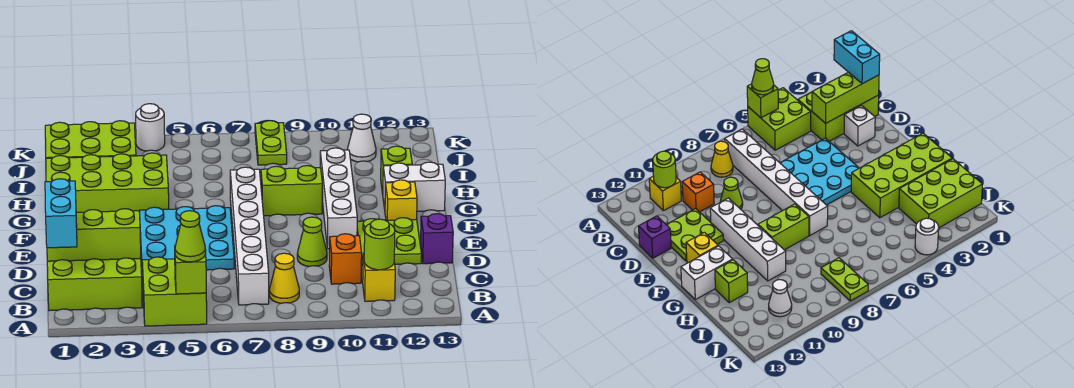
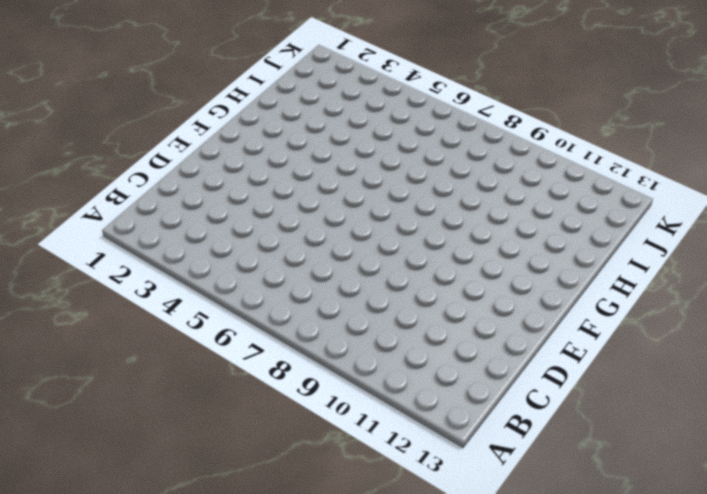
none -> lime brick A4:B5 level 1
none -> lime brick B1:C3 level 1
none -> white brick B7:G7 level 1

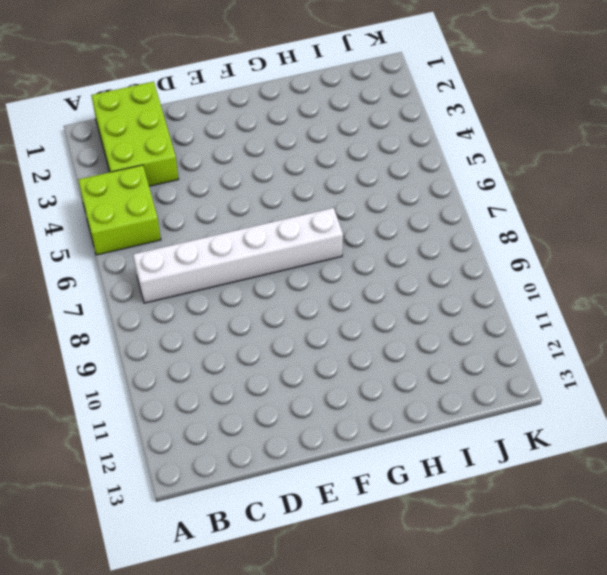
none -> yellow cone B8 level 1
none -> yellow brick B11 level 1
none -> orange brick C10 level 1

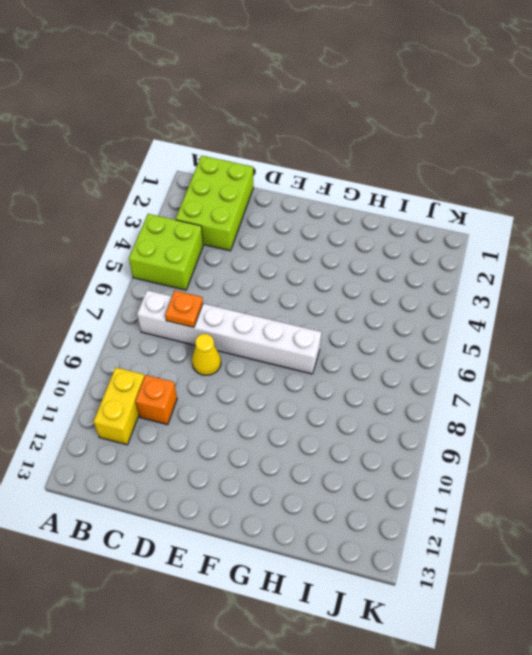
yellow brick B10:B11 level 1 -> yellow brick B11 level 1
orange plate C7 level 2 -> none
yellow cone D8 level 1 -> yellow cone B8 level 1
none -> white brick D2 level 1
none -> cyan plate D4:F6 level 1
none -> lime cone D9 level 1

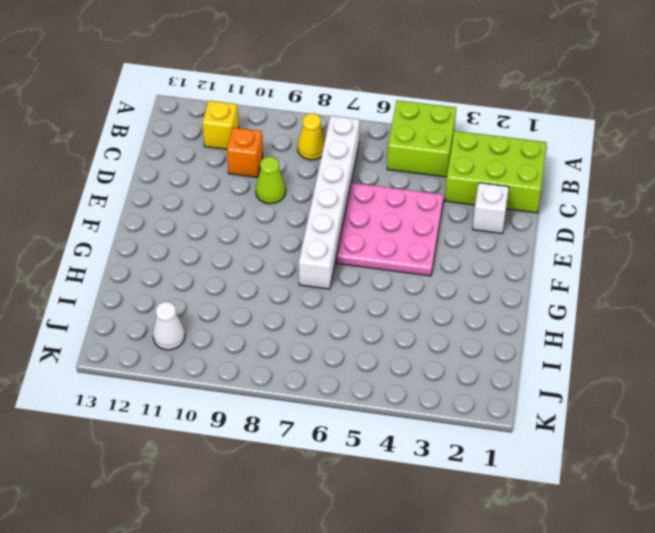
pink plate D4:F6 level 1 -> cyan plate D4:F6 level 1
none -> lime plate D11:E12 level 1
none -> purple brick D13 level 1
none -> white brick E10:H10 level 1

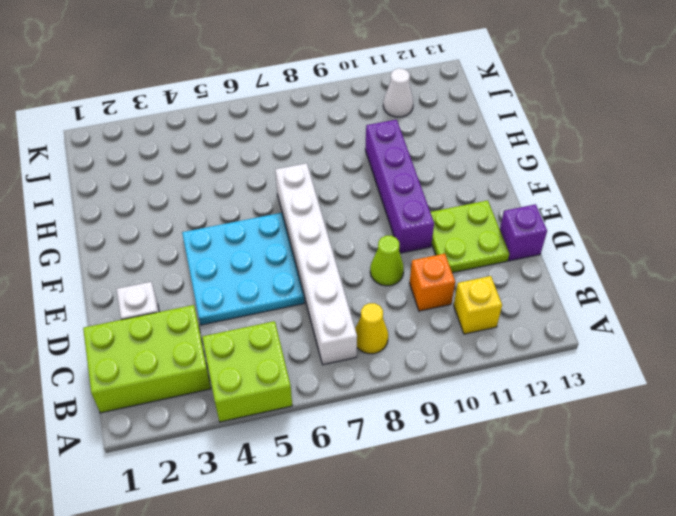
purple brick E10:H10 level 1 -> white brick E10:H10 level 1
none -> yellow brick F12 level 1
none -> lime brick G1:H4 level 1
none -> lime brick G8:G9 level 1

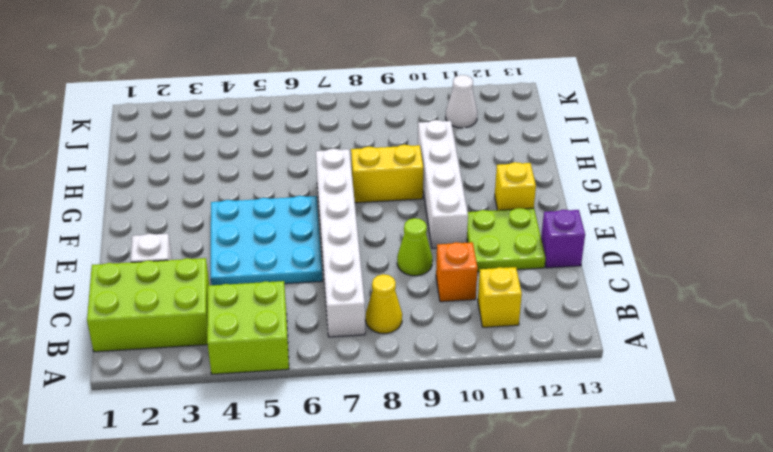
yellow brick G8:G9 level 1 -> lime brick G8:G9 level 1
none -> lime brick G1:H4 level 1
none -> white brick G12:G13 level 1
none -> lime brick H12 level 1

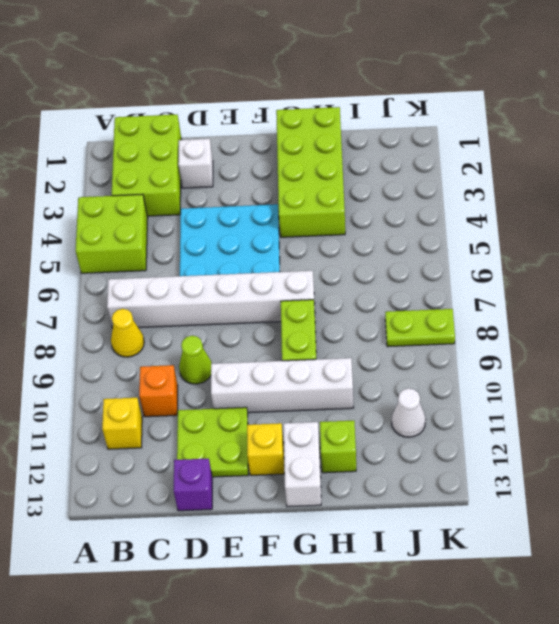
none -> lime brick I1:J3 level 1
none -> white round brick K4 level 1
none -> lime brick A5 level 2

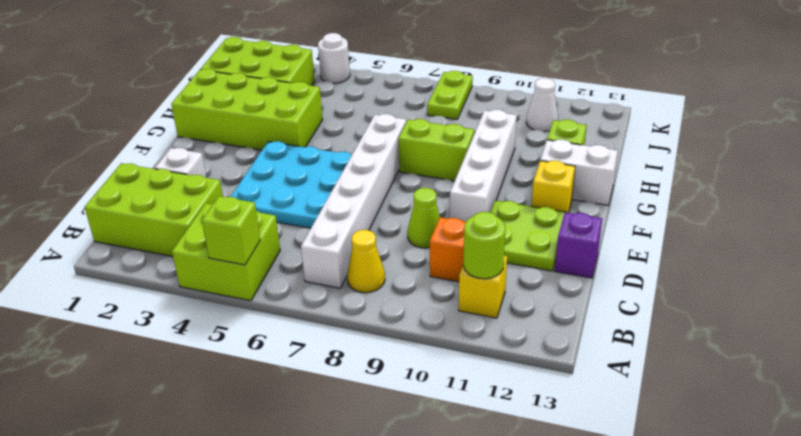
none -> lime brick C1:C3 level 2
none -> lime cone A5 level 3
none -> cyan brick B1:C1 level 3

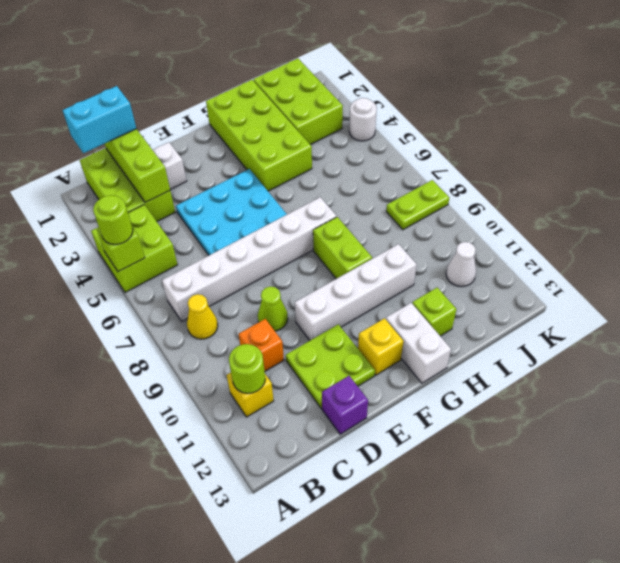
lime round brick A5 level 3 -> lime cone A5 level 3

